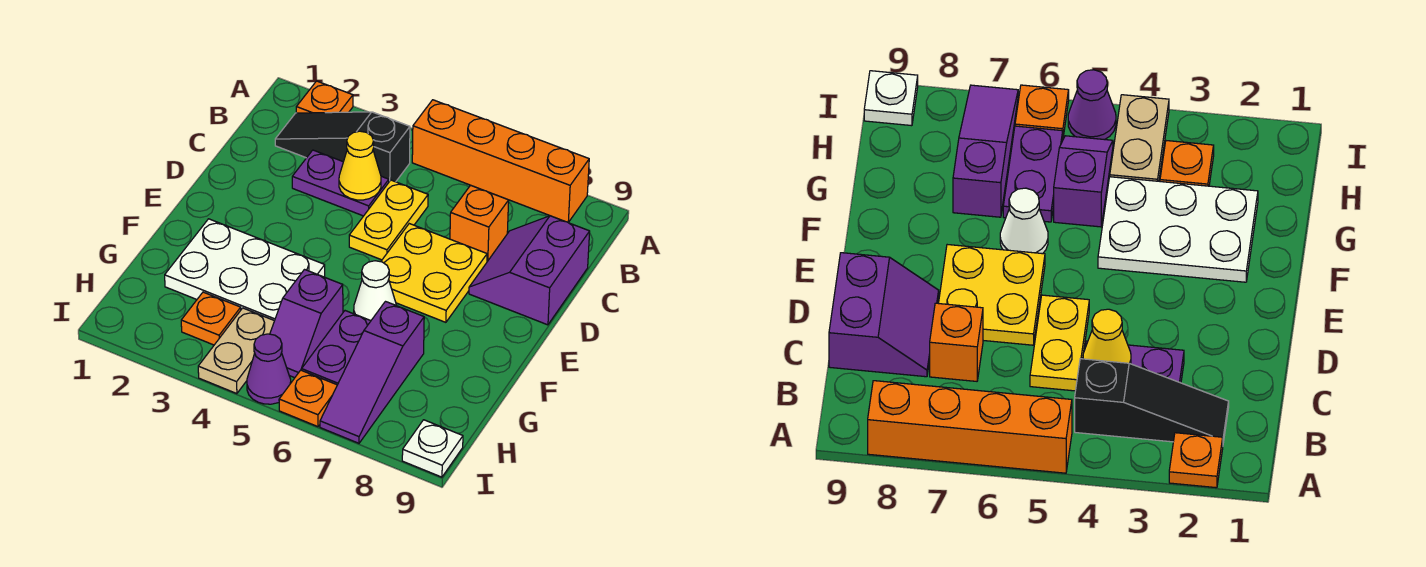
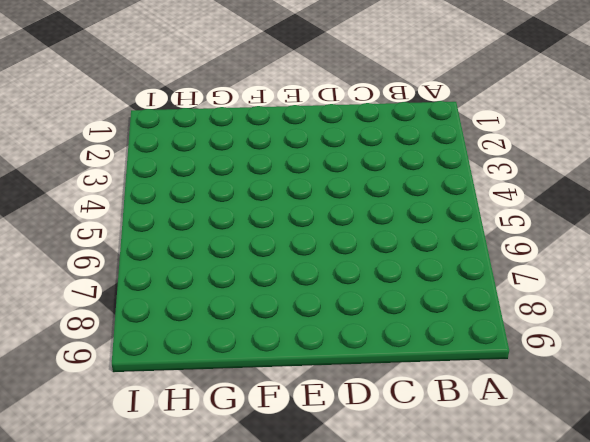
none -> orange plate A2 level 1
none -> orange brick A5:A8 level 1
none -> black slope B2:B4 level 1 top 4

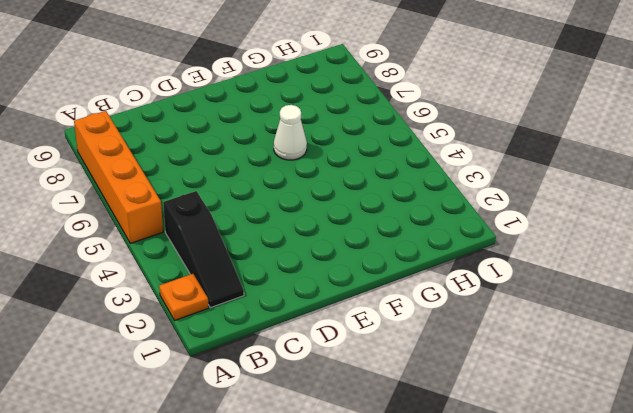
none -> purple plate C3:C4 level 1
none -> yellow plate C5:D5 level 1
none -> orange brick C7 level 1

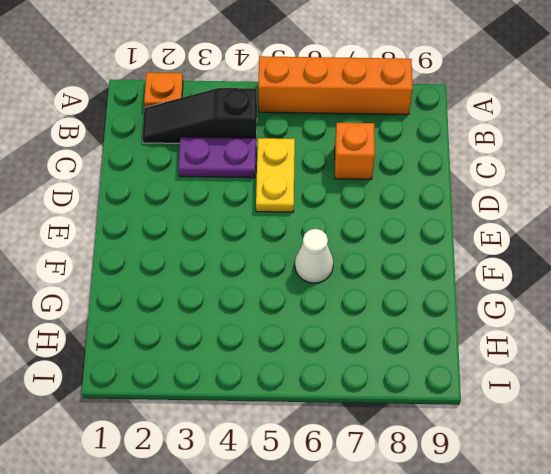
none -> purple slope C8:D9 level 1 top 9
none -> yellow plate D6:E7 level 1
none -> white plate F2:G4 level 1

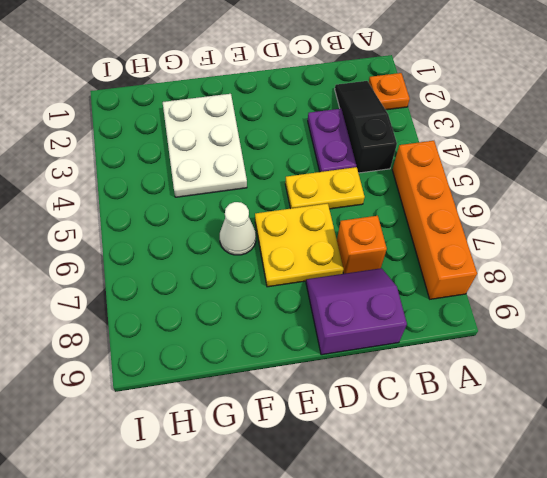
none -> purple slope G5:H5 level 1 top G
none -> purple plate G6:H6 level 1
none -> purple slope G7:I7 level 1 top G

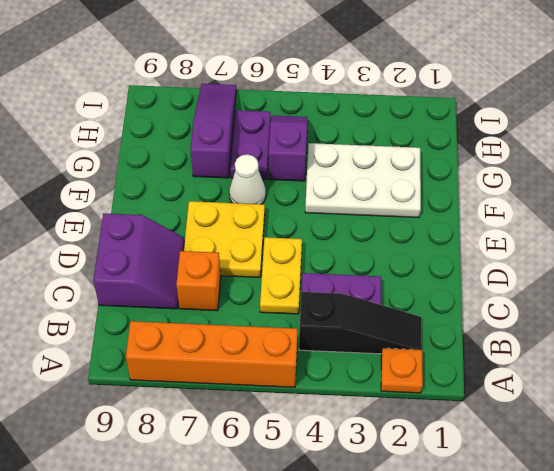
none -> orange plate H3 level 1
none -> tan plate H4:I4 level 1
none -> purple cone I5 level 1

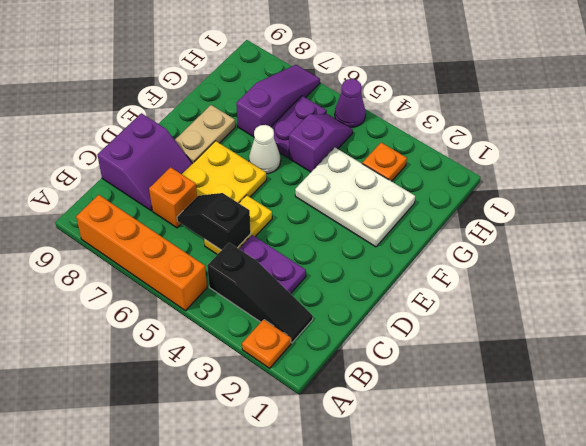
black slope C5:C6 level 2 top 5 -> none
tan plate E8:F8 level 1 -> tan plate H4:I4 level 1
none -> orange plate I6 level 1
none -> white plate I9 level 1
none -> yellow cone C4 level 2

